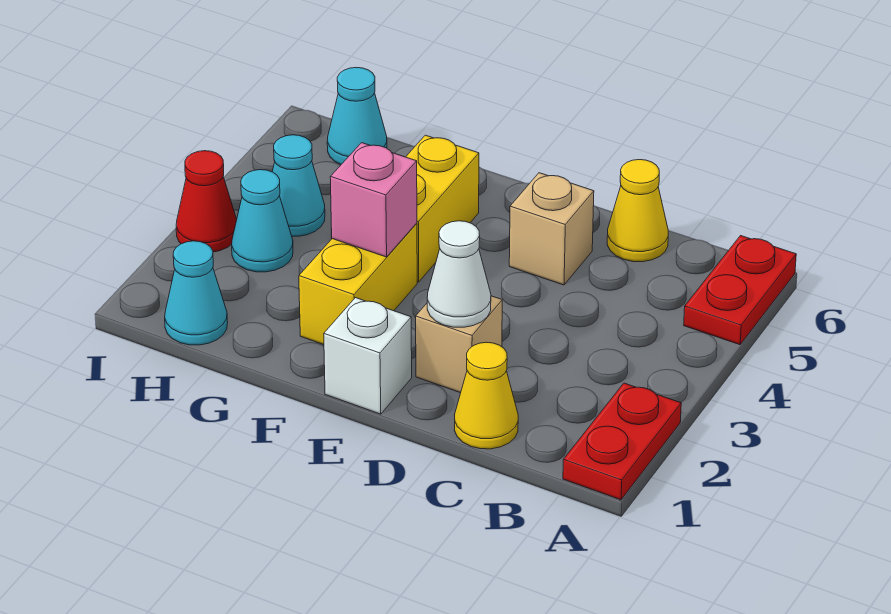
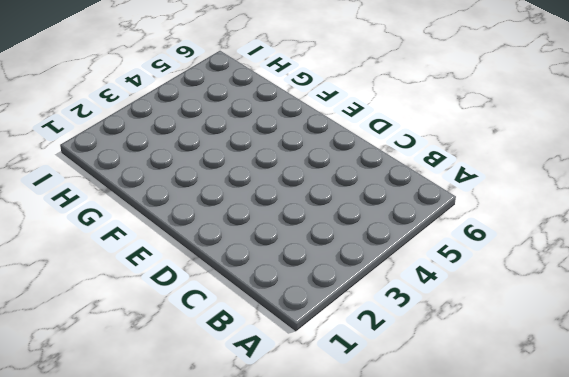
none -> red plate A1:A2 level 1
none -> red plate A5:A6 level 1
none -> yellow cone C1 level 1

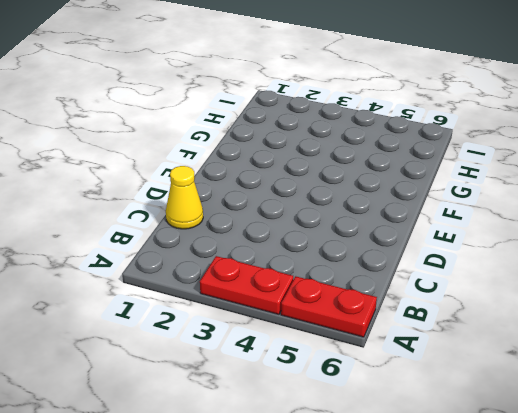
red plate A3:A4 level 1 -> red plate A1:A2 level 1
none -> yellow cone C6 level 1
none -> tan brick D2 level 1
none -> tan brick D5 level 1

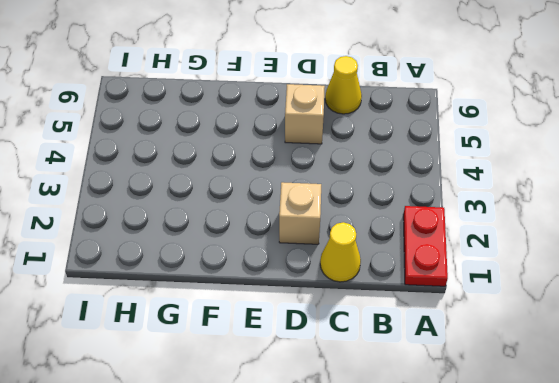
none -> red plate A5:A6 level 1
none -> white brick E1 level 1
none -> yellow brick F2:F3 level 1

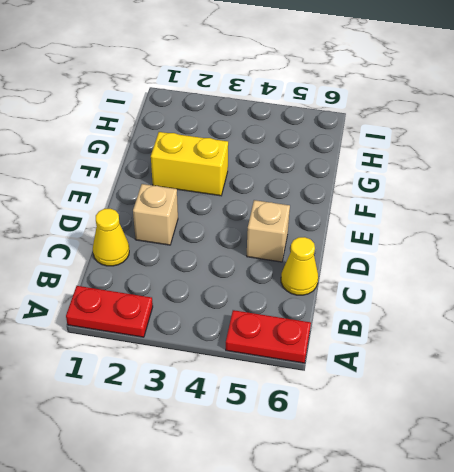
none -> white brick E1 level 1
none -> yellow brick F4:F5 level 1
none -> cyan cone H1 level 1

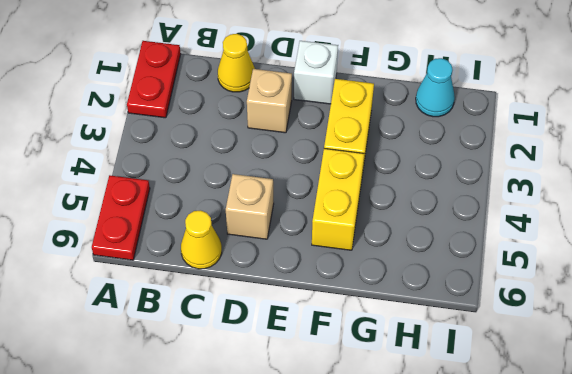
none -> cyan cone H3 level 1
none -> cyan cone H4 level 1
none -> cyan cone H6 level 1

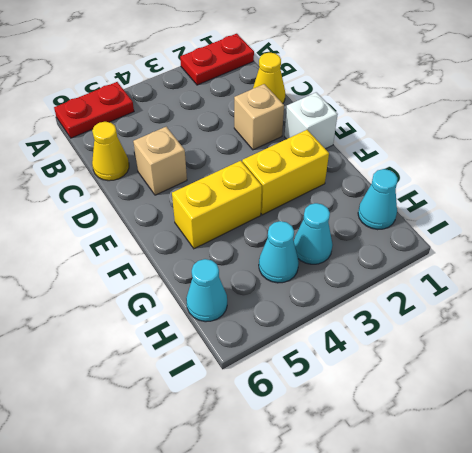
none -> red cone I3 level 1
none -> white cone D2 level 2
none -> pink brick F3 level 2

